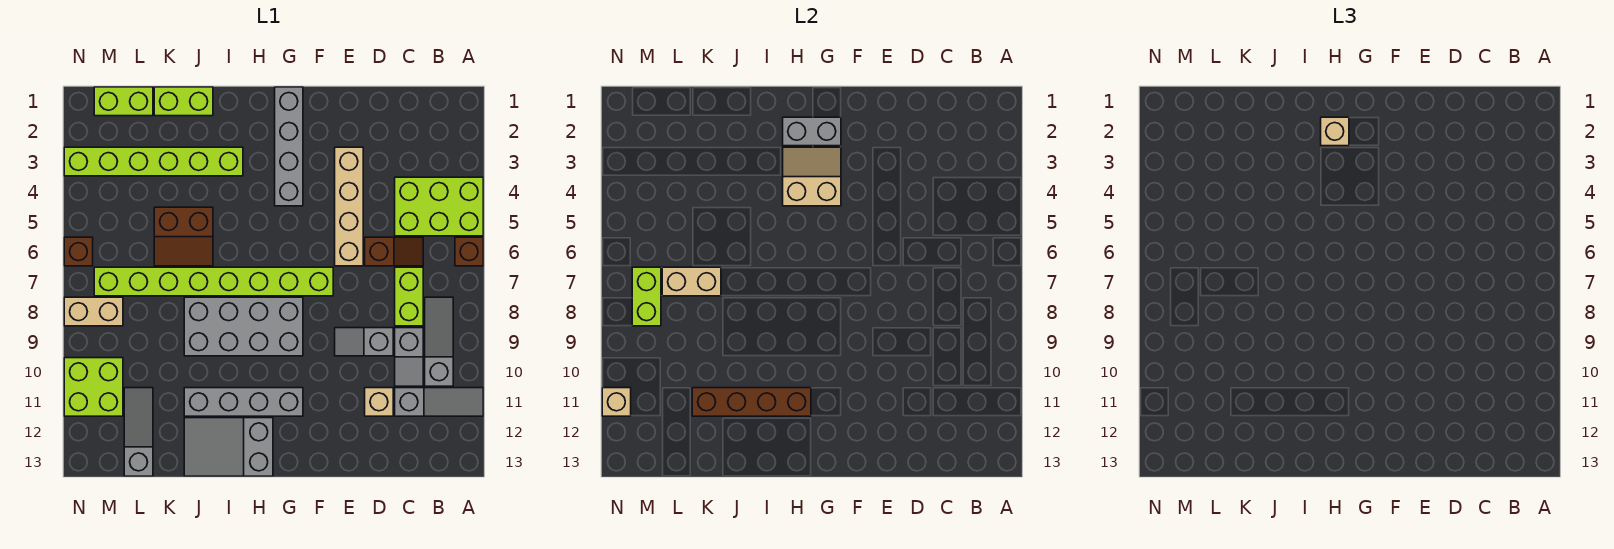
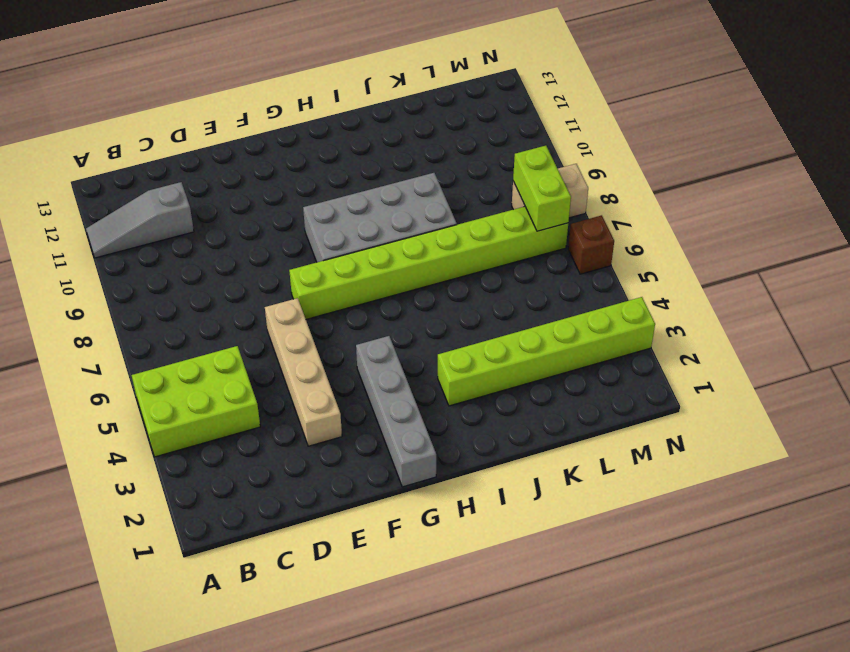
none -> brown brick A6 level 1
none -> grey slope B8:B10 level 1 top 10
none -> brown slope C6:D6 level 1 top D
none -> lime brick C7:C8 level 1

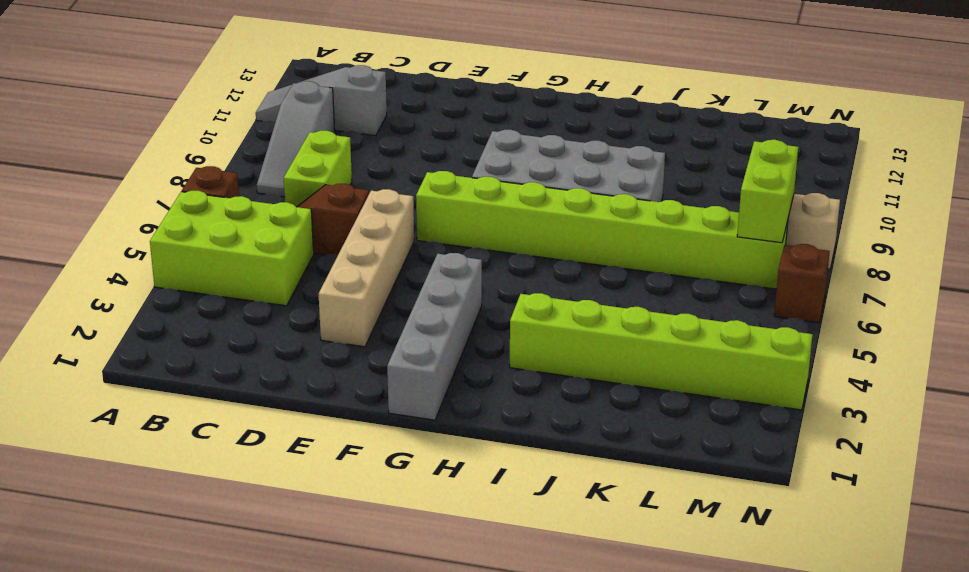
none -> grey slope C9:C10 level 1 top 9
none -> grey slope D9:E9 level 1 top D
none -> tan brick D11 level 1
none -> grey brick G11:J11 level 1

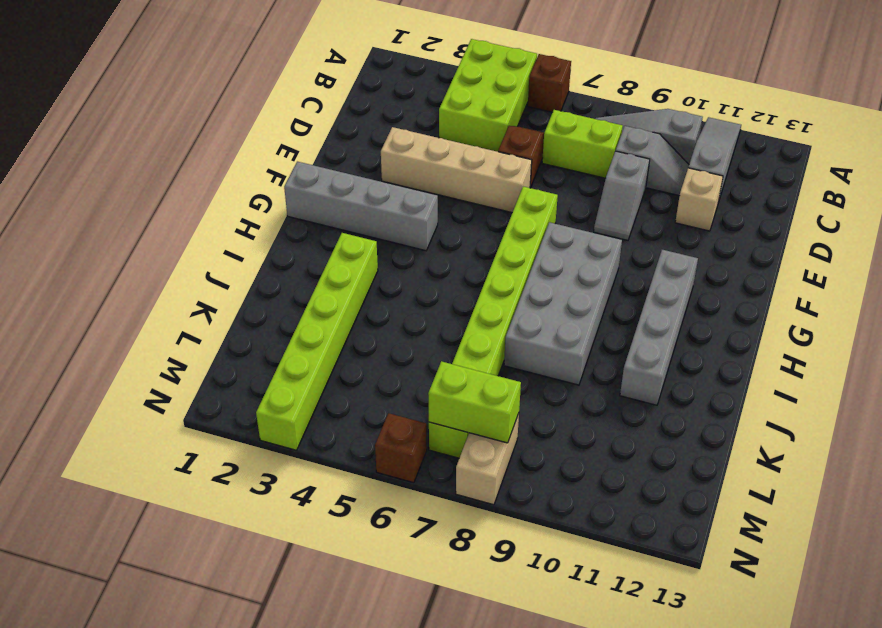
none -> grey slope H12:J13 level 1 top H
none -> lime brick J1:K1 level 1
none -> brown slope J5:K6 level 1 top 5
none -> lime brick L1:M1 level 1

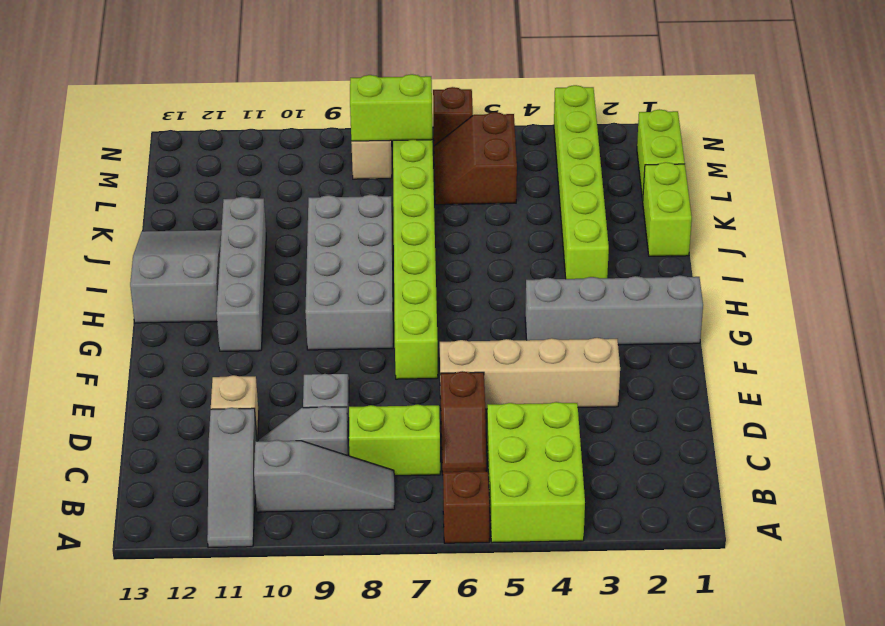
brown slope L5:M6 level 1 top 5 -> brown slope J5:K6 level 1 top 5
none -> grey slope L11:L13 level 1 top 13
none -> lime brick M10:N11 level 1
none -> grey brick G2:H2 level 2
none -> tan slope G3:H4 level 2 top 4

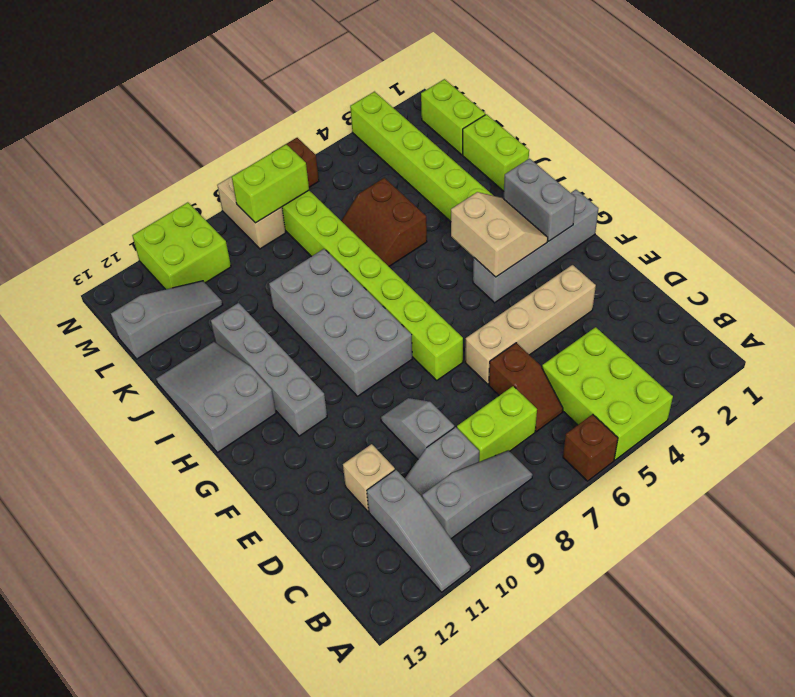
none -> brown brick H11:K11 level 2
none -> tan brick K7:L7 level 2
none -> tan brick N11 level 2
none -> tan brick H2 level 3

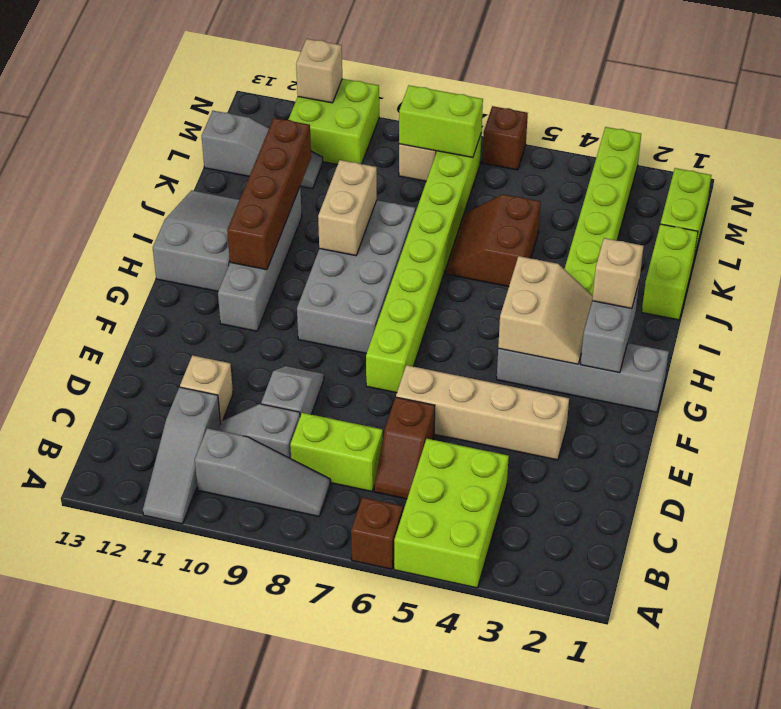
tan brick I9:J9 level 2 -> tan brick K7:L7 level 2

